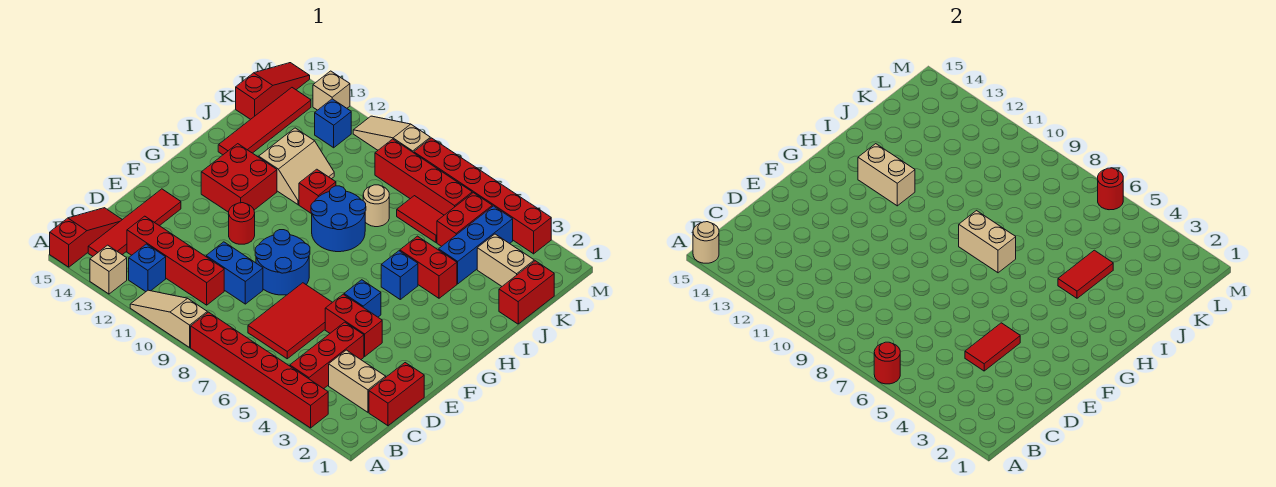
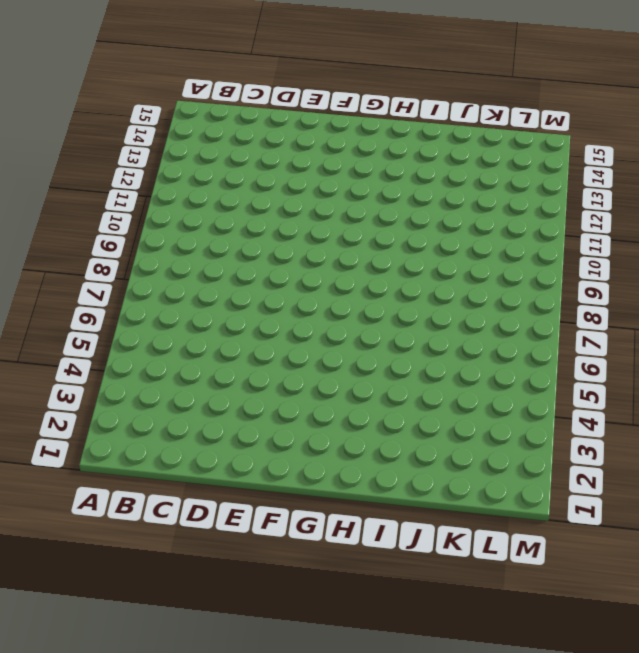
none -> red brick A3:A8 level 1
none -> tan slope A9:A11 level 1 top 9
none -> tan brick A13 level 1
none -> red slope A15:C15 level 1 top A

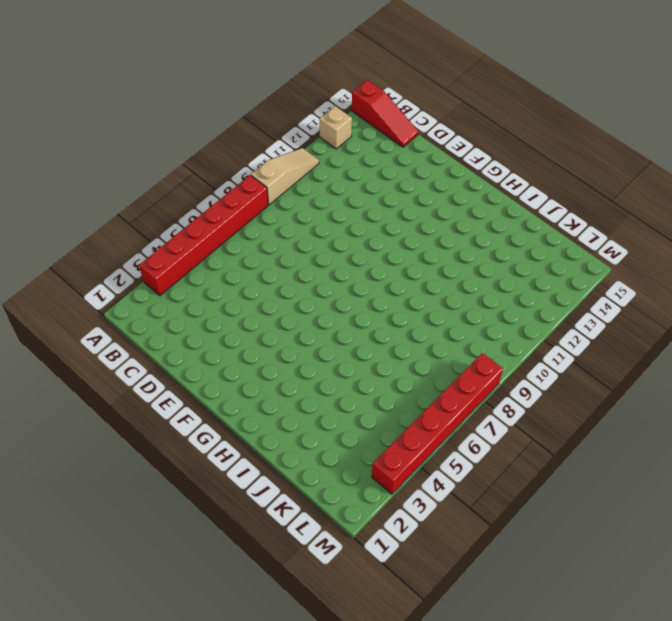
none -> red brick B4:D4 level 1
none -> blue brick B12 level 1
none -> red tile B14:E14 level 1
none -> red brick C1:D1 level 1

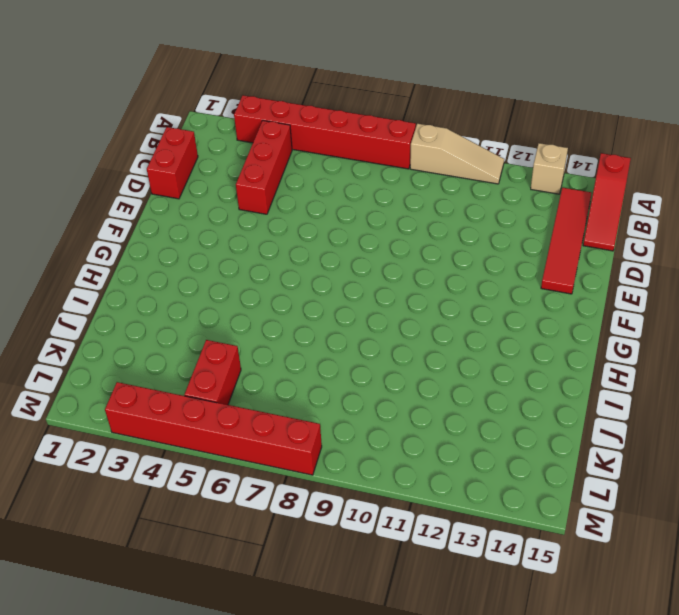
none -> blue brick B12 level 1
none -> tan brick C2:C3 level 1
none -> red tile C6:E7 level 1
none -> red brick C10:C13 level 1

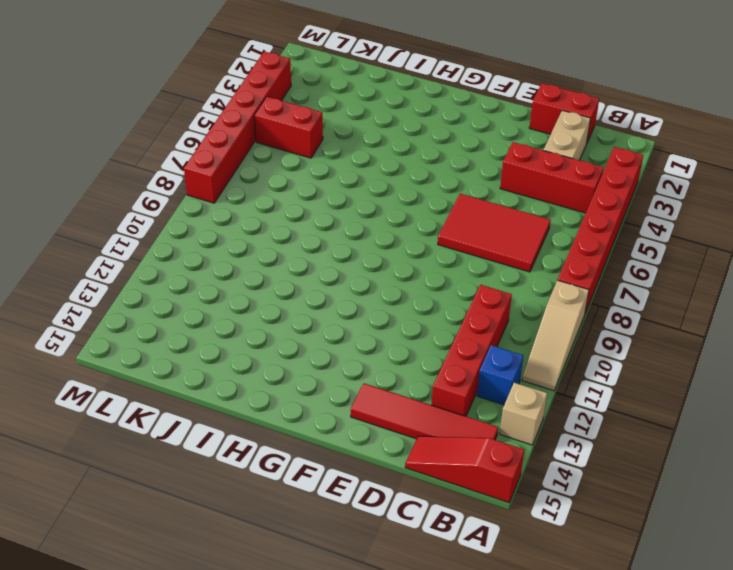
none -> blue brick D9:D10 level 1
none -> red brick E4:E5 level 1
none -> blue round brick E8:F9 level 1
none -> blue brick F5 level 1

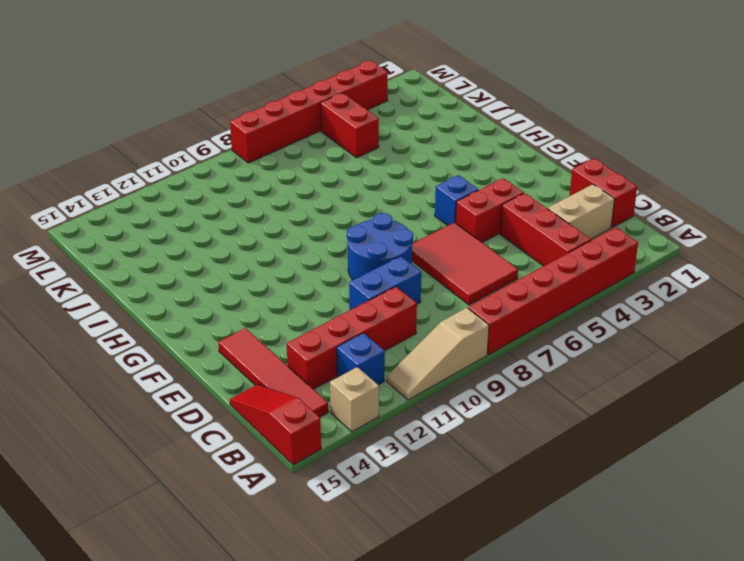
none -> red round brick F11 level 1
none -> red brick G12:H13 level 1
none -> blue brick H5 level 1
none -> blue round brick H8:I9 level 1

